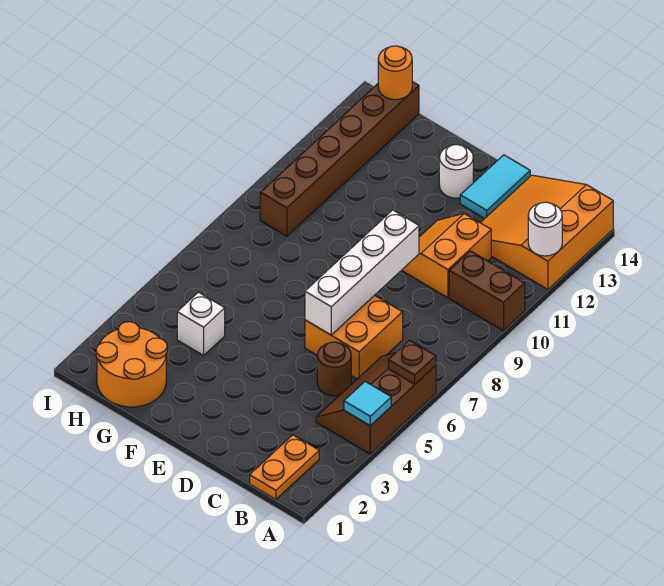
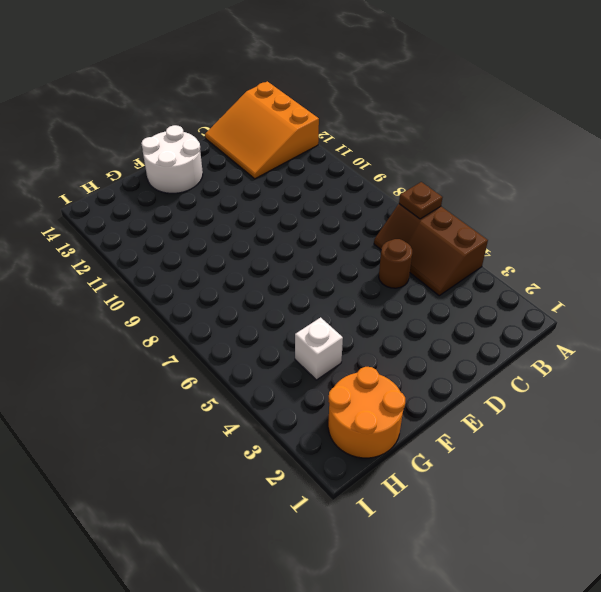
white round brick E13:F14 level 1 -> white round brick E13 level 1
none -> brown brick A10:B10 level 1
none -> orange plate B1:B2 level 1
none -> orange brick C6:D7 level 1

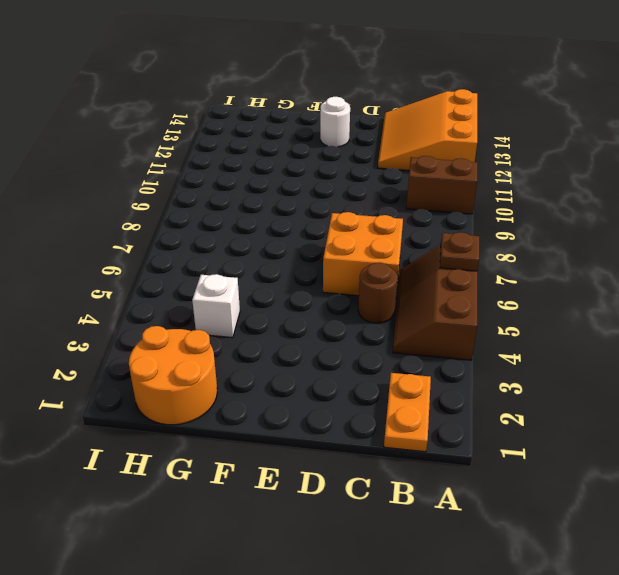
none -> orange slope C10:D11 level 1 top C
none -> cyan tile D13:D14 level 1
none -> brown brick H9:H14 level 1

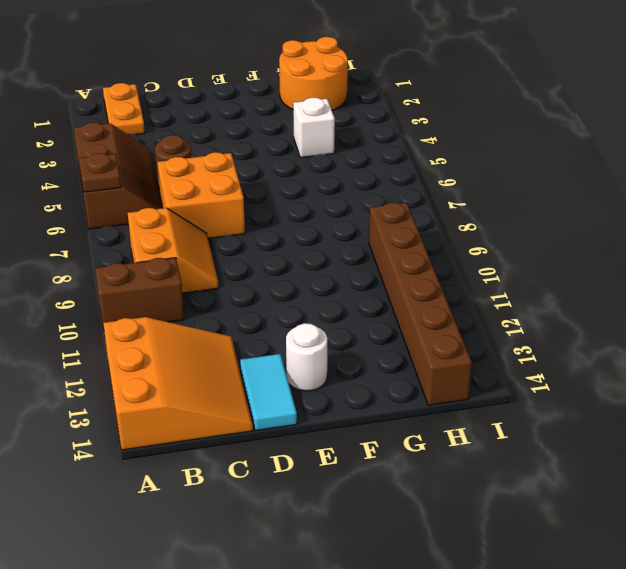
orange slope B8:C9 level 1 top B -> orange slope C10:D11 level 1 top C
none -> cyan tile A4 level 2
none -> white round brick A12 level 2
none -> white brick D6:D9 level 2

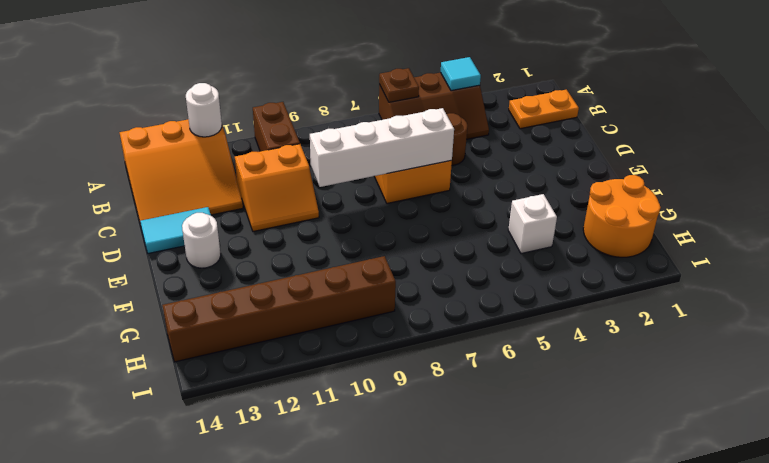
none -> orange round brick H14 level 2

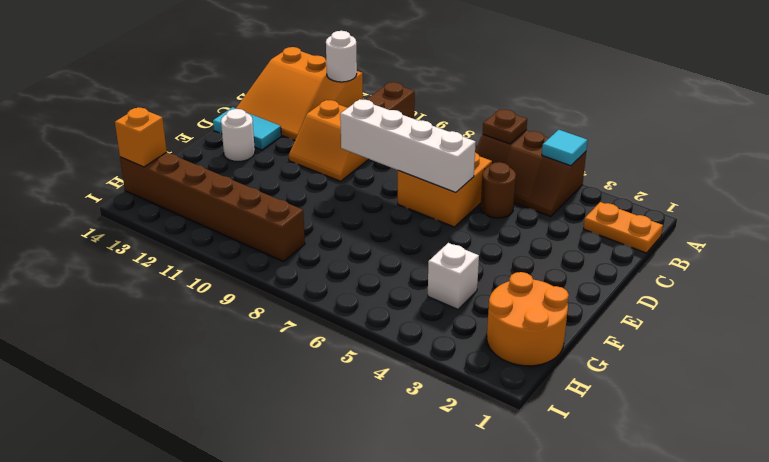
orange brick H14 level 2 -> orange round brick H14 level 2

